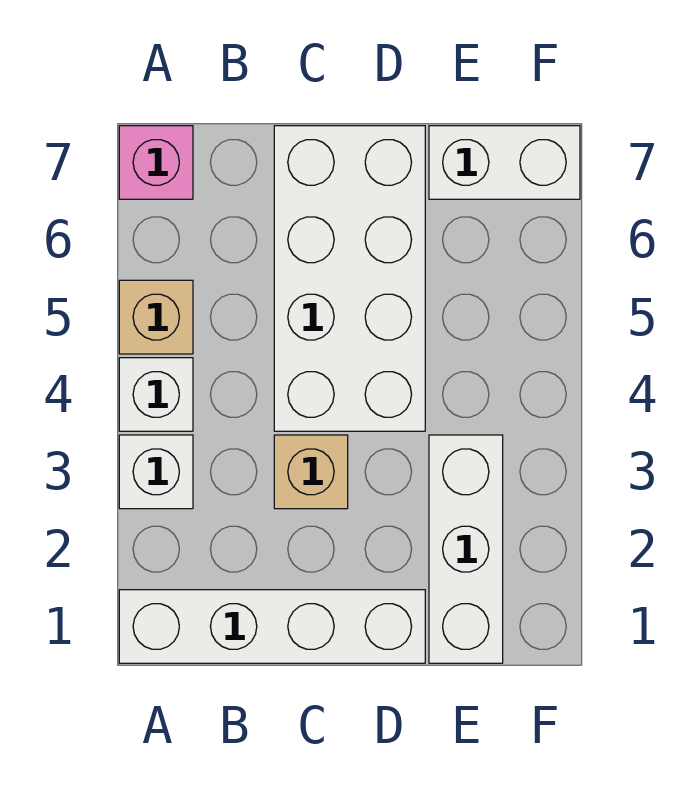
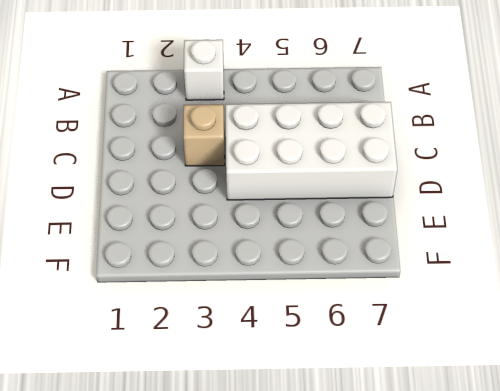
none -> white brick A1:D1 level 1
none -> white brick A4 level 1

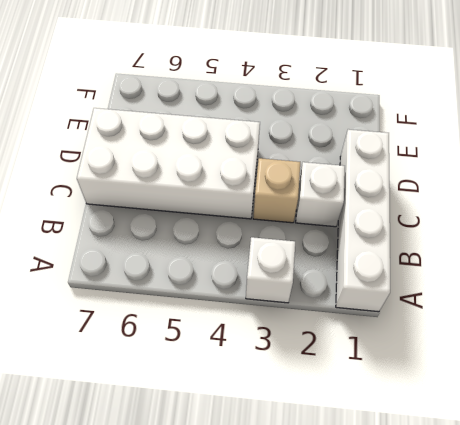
white brick C2 level 1 -> white brick A4 level 1
none -> tan brick A5 level 1
none -> pink brick A7 level 1

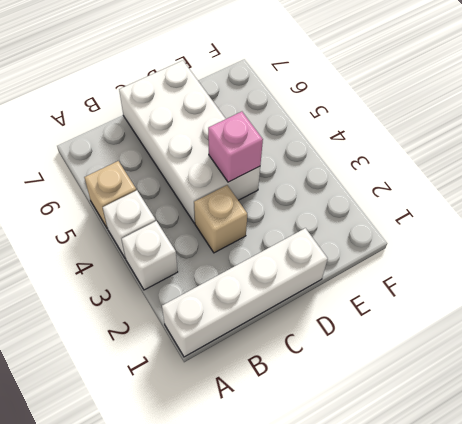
pink brick D4 level 2 -> pink brick A7 level 1
none -> white brick E1:E3 level 1
none -> white brick E7:F7 level 1

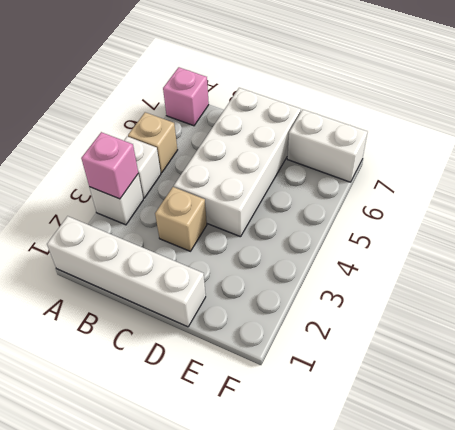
pink brick A3 level 2 -> none
none -> white brick E1:E3 level 1

